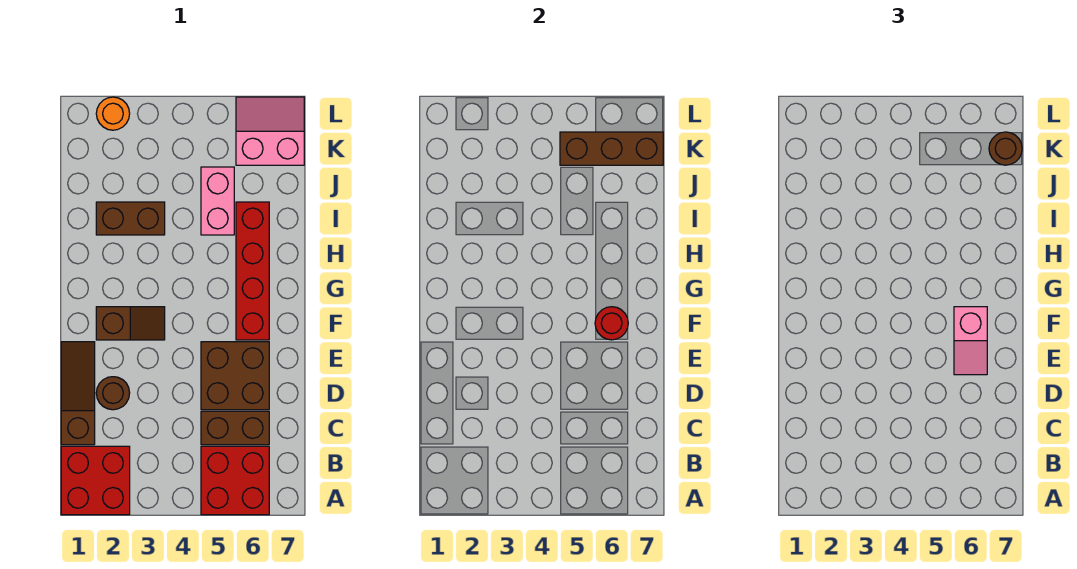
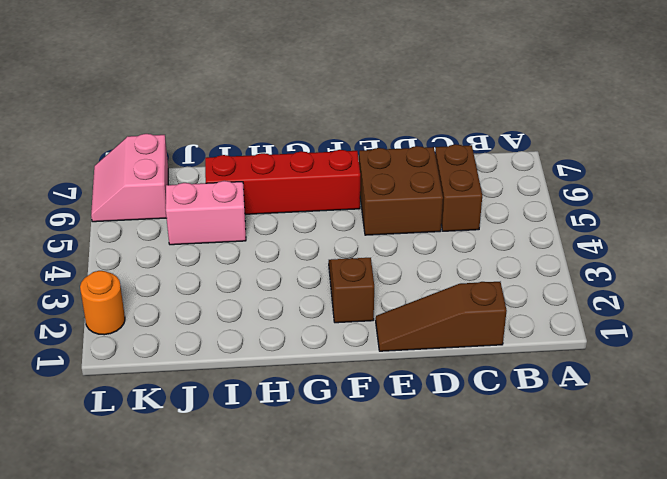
none -> red brick A1:B2 level 1
none -> red brick A5:B6 level 1
none -> brown round brick D2 level 1

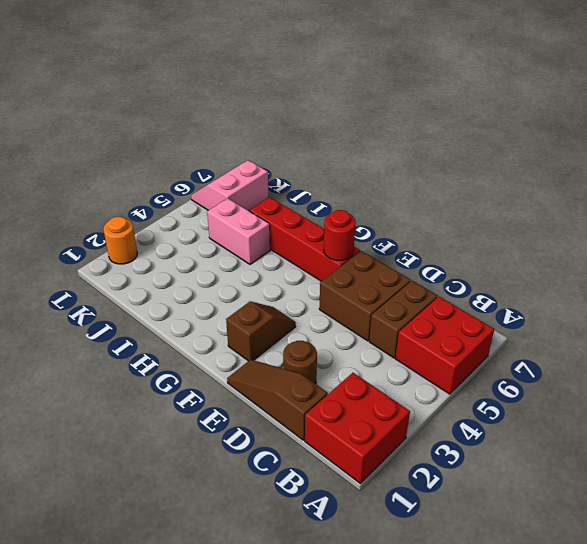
none -> brown brick I2:I3 level 1
none -> brown brick K5:K7 level 2
none -> pink slope E6:F6 level 3 top F

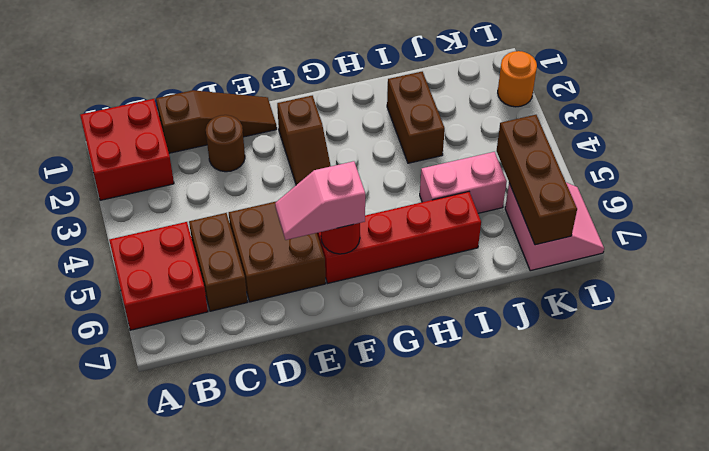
none -> brown round brick K7 level 3

